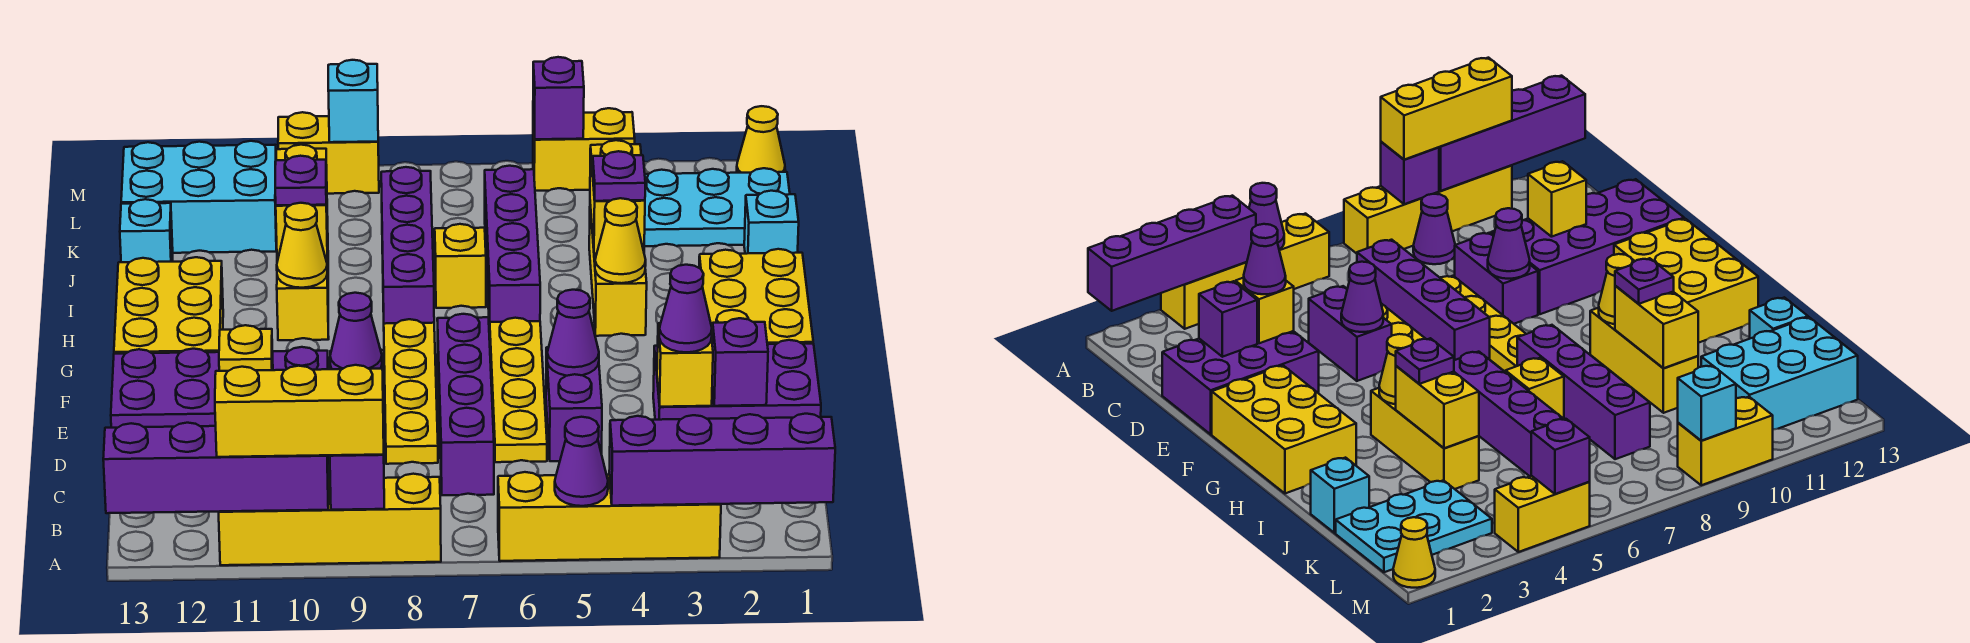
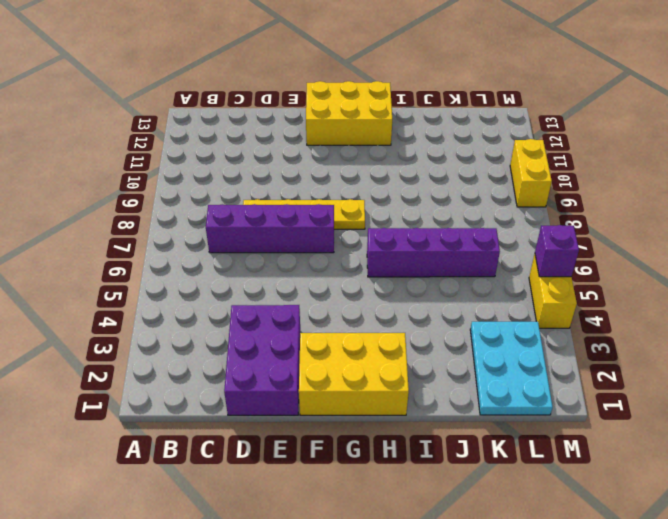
none -> yellow brick A3:A6 level 1
none -> yellow brick A8:A11 level 1
none -> purple cone B9 level 1
none -> purple brick D5:E5 level 1

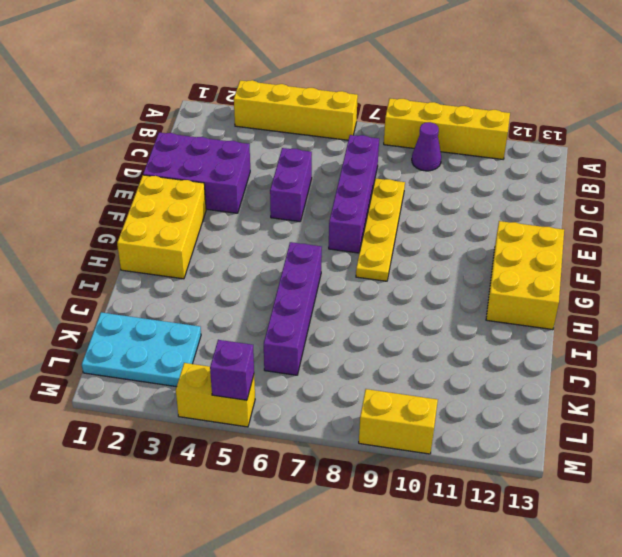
none -> yellow plate D6:G6 level 1
none -> purple brick D9:E9 level 1
none -> purple brick D10:E13 level 1
none -> yellow brick H4:J4 level 1

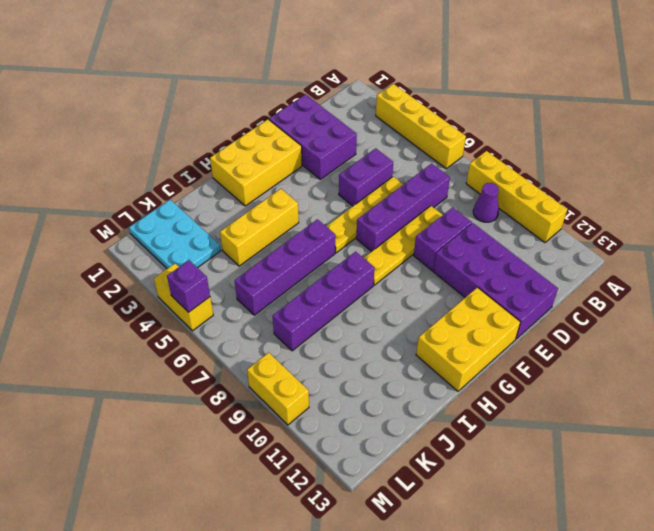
none -> yellow brick H10:J10 level 1
none -> yellow brick I7 level 1
none -> cyan brick J1 level 1
none -> cyan brick J13 level 1

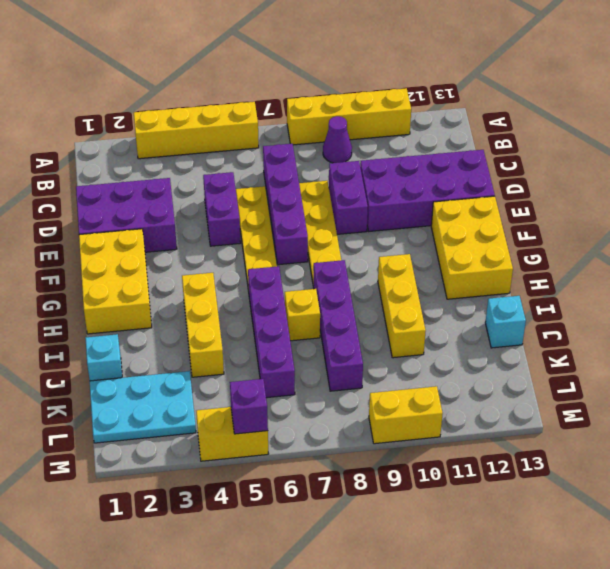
none -> cyan brick K11:L13 level 1
none -> yellow cone M1 level 1
none -> purple brick A1:A4 level 2
none -> purple cone A5 level 2

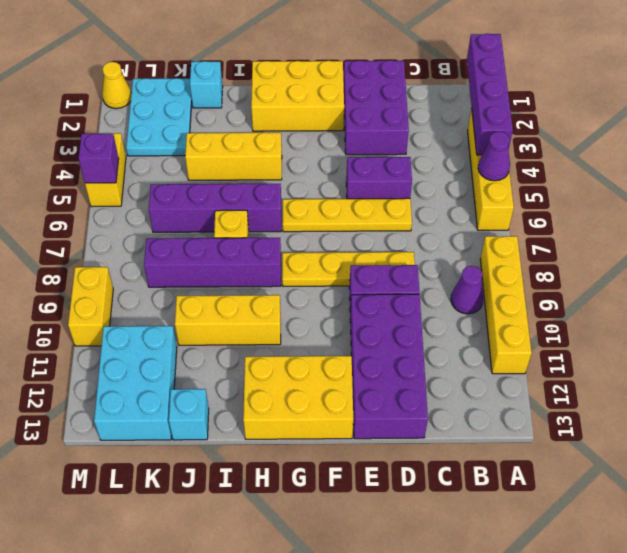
none -> purple brick C7:F7 level 1
none -> purple brick A9 level 2
none -> purple brick A10:A13 level 2
none -> purple brick D2 level 2

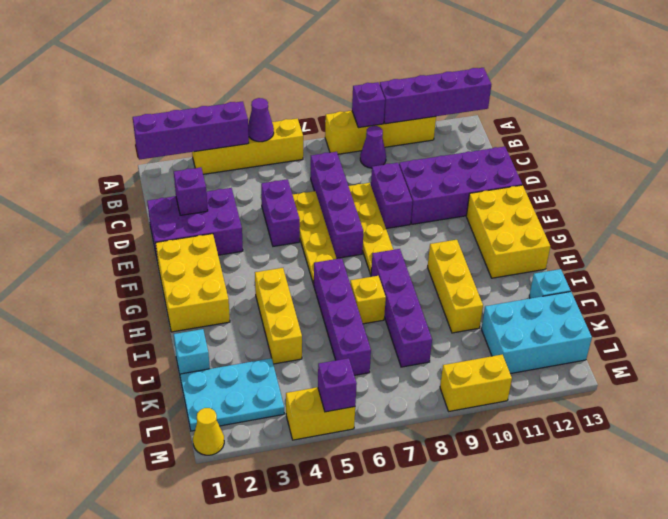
none -> yellow brick D3 level 2
none -> yellow brick D11 level 2
none -> purple cone E5 level 2
none -> purple cone E9 level 2

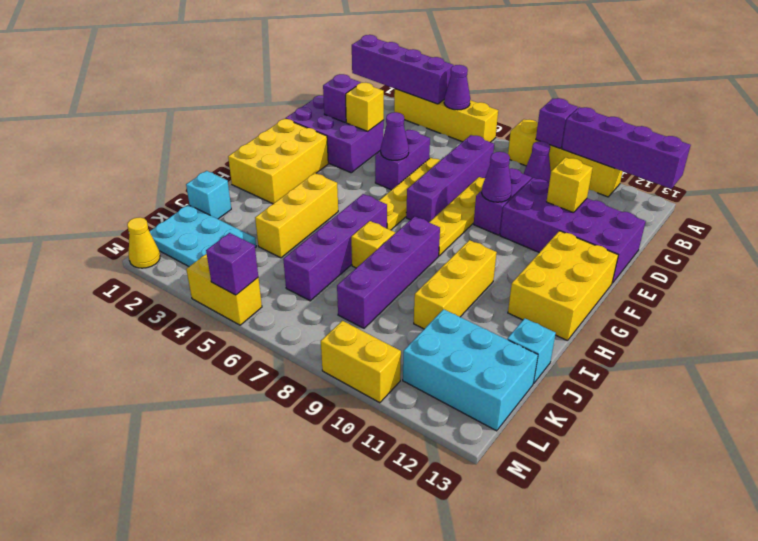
none -> yellow cone H4 level 2
none -> yellow cone H10 level 2
none -> yellow brick I4:J4 level 2
none -> yellow brick I10:J10 level 2

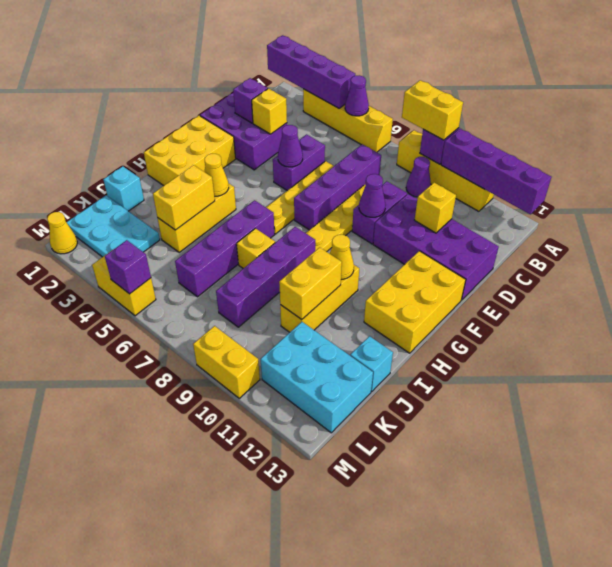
yellow brick A8:A9 level 3 -> yellow brick A9:A11 level 3
none -> cyan brick M9 level 2
none -> purple cone D3 level 3
none -> purple plate I4 level 3
none -> purple plate I10 level 3

